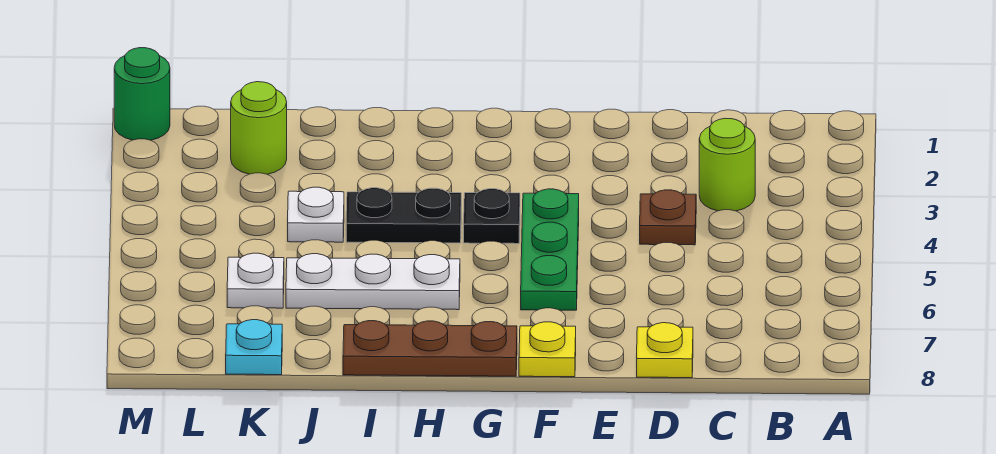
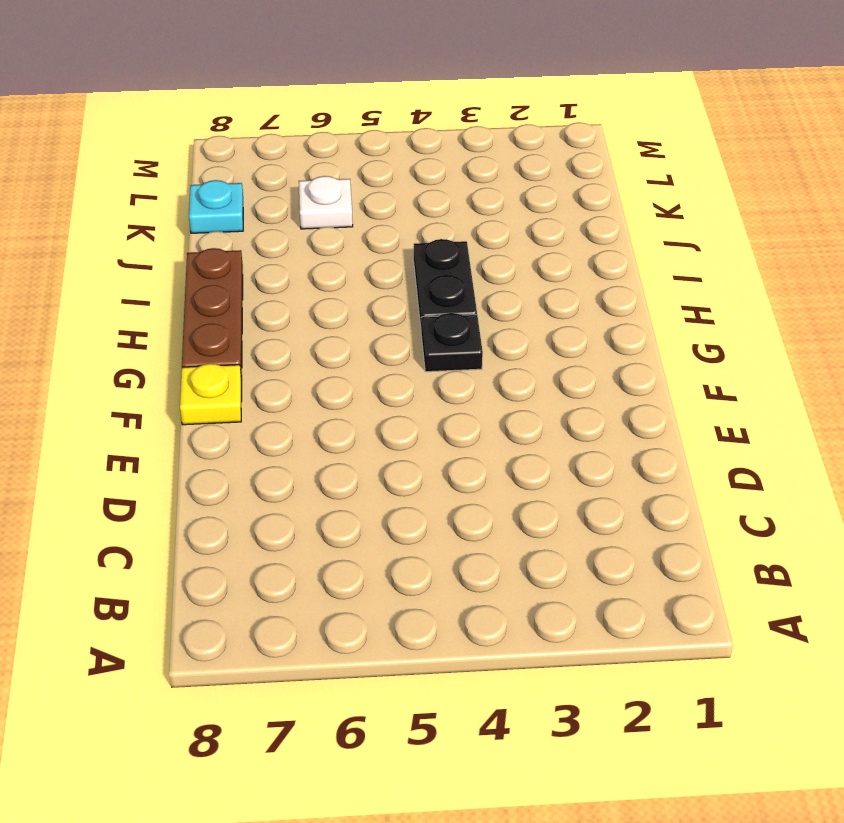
none -> lime round brick C3 level 1
none -> brown plate D4 level 1
none -> yellow plate D8 level 1

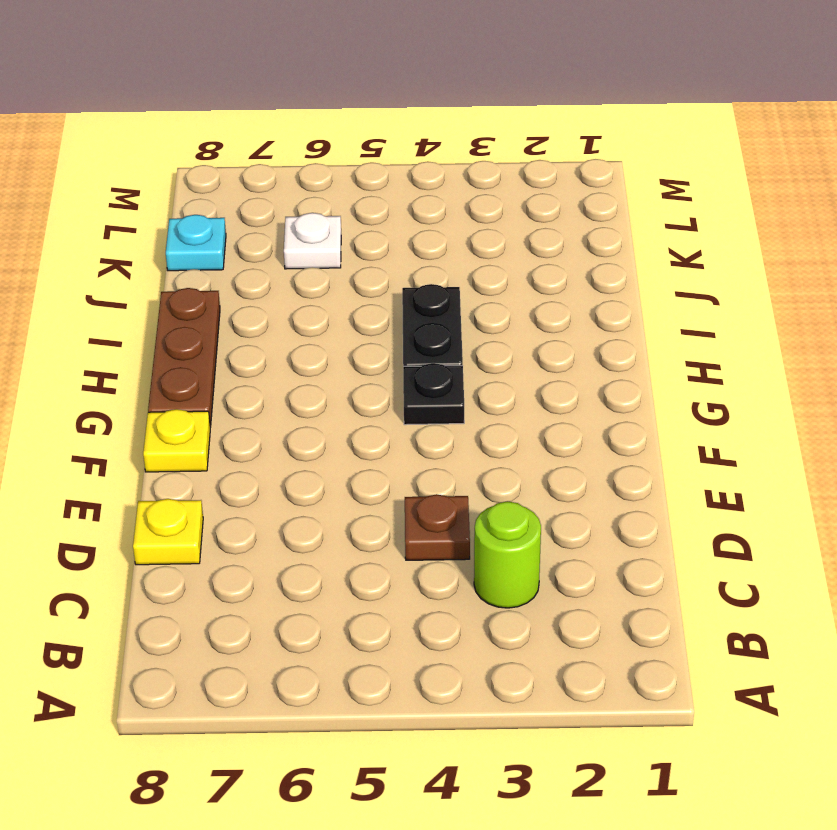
none -> green plate F4:F6 level 1
none -> white plate H6:J6 level 1
none -> white plate J4 level 1

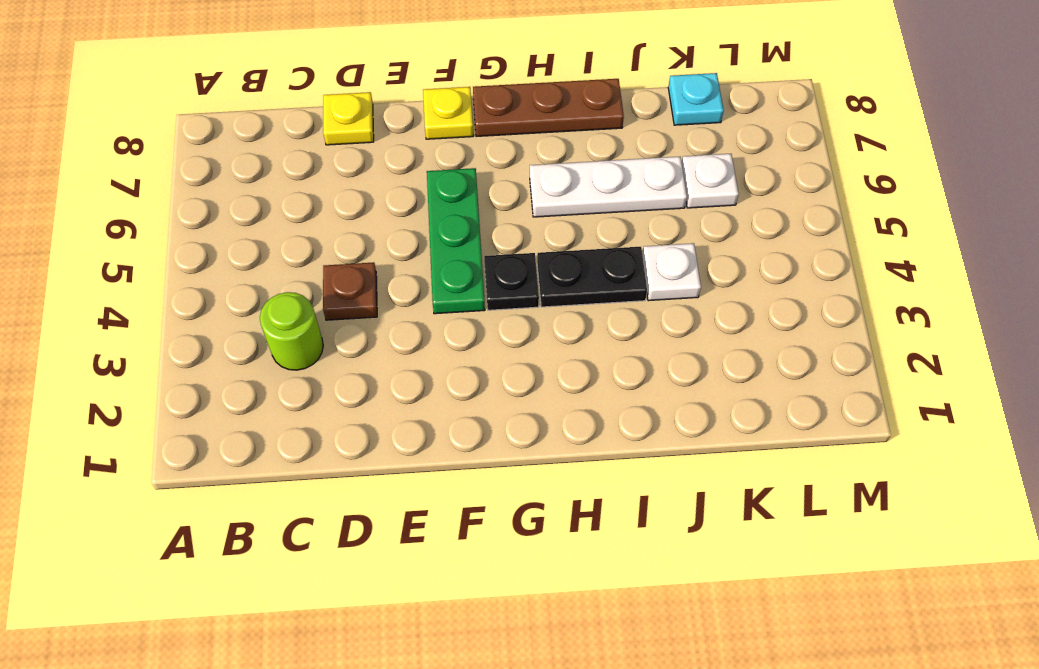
none -> lime round brick K2 level 1
none -> green round brick M1 level 1

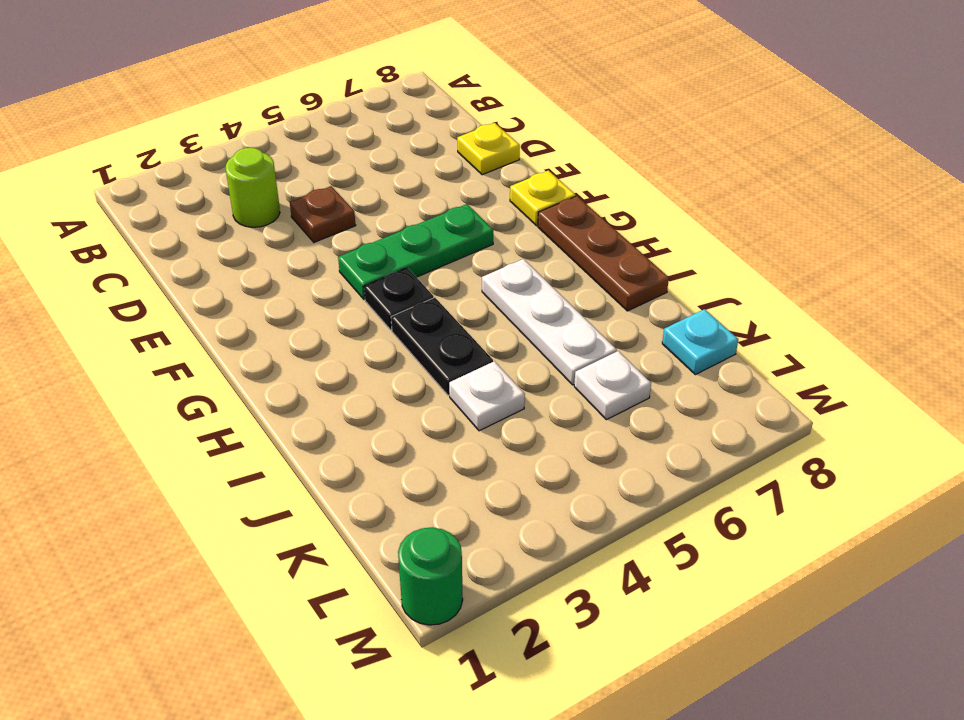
none -> lime round brick K2 level 1

